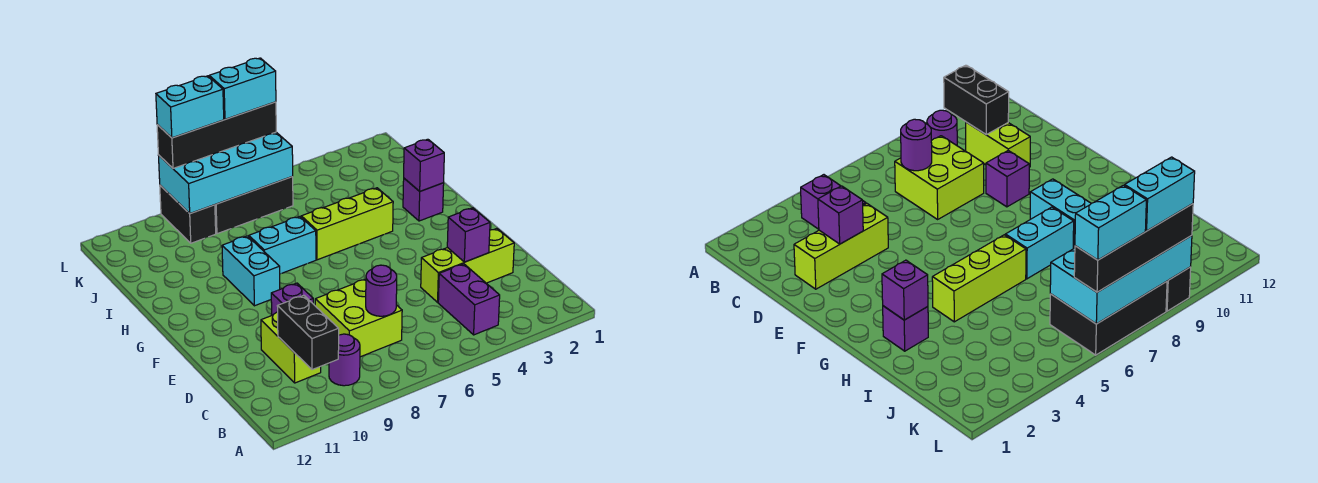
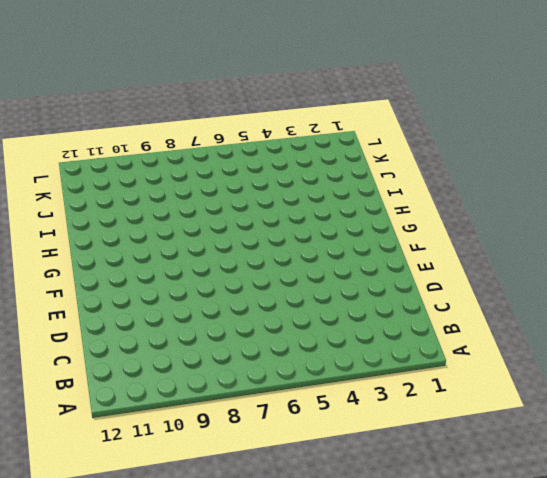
none -> purple brick B4:C4 level 1
none -> purple round brick B9 level 1
none -> lime brick C7:D8 level 1

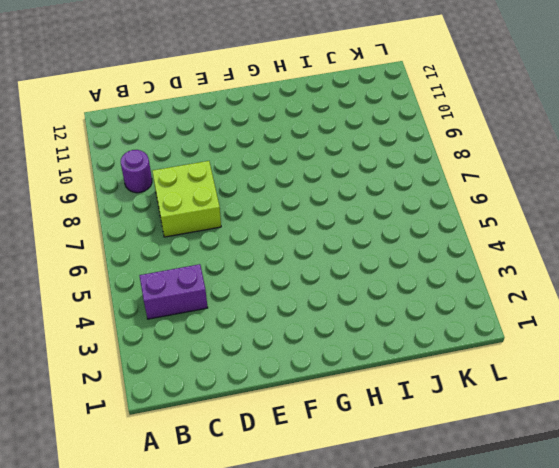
none -> lime brick C10:D10 level 1
none -> lime brick D2:D4 level 1
none -> purple brick E9 level 1

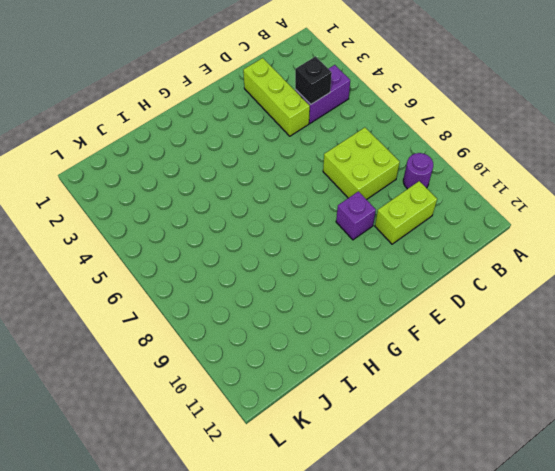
black brick C4 level 2 -> none
none -> cyan brick G9:H9 level 1
none -> purple brick H2 level 1
none -> lime brick H4:H6 level 1

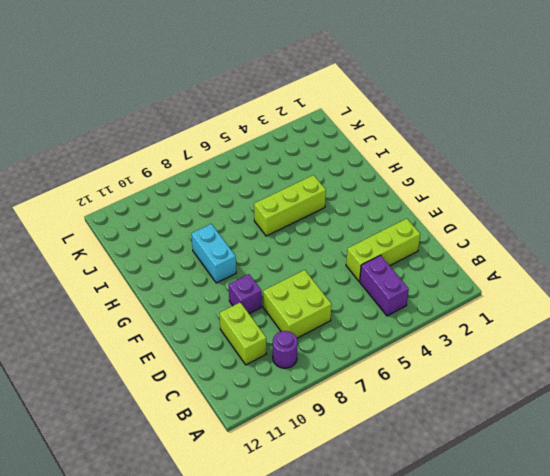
none -> purple brick H2 level 1
none -> cyan brick H7:H8 level 1
none -> black brick K6:L8 level 1

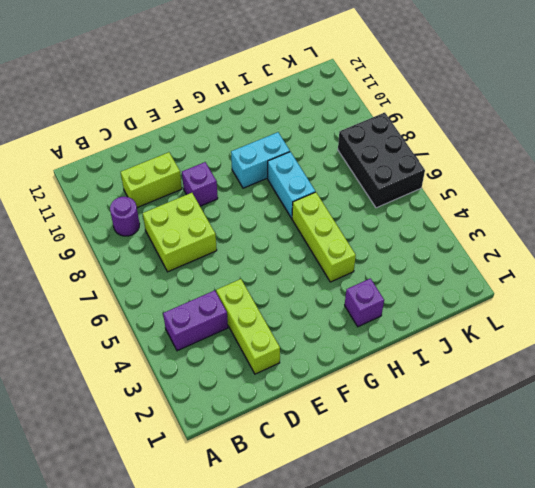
none -> black brick K9:L9 level 1
none -> black brick B10:C10 level 2
none -> purple round brick C7 level 2

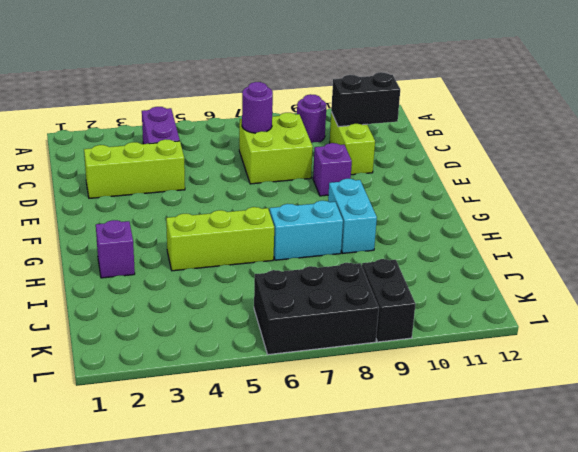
black brick C10:C11 level 2 -> black brick B10:C10 level 2
none -> purple brick D3 level 2
none -> purple brick H2 level 2
none -> cyan brick K6:L9 level 2

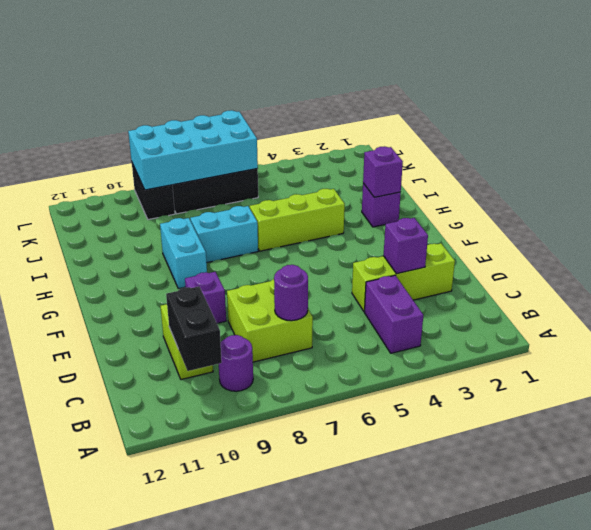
none -> black brick L6:L9 level 3
none -> cyan brick L6:L7 level 4
none -> cyan brick L8:L9 level 4

